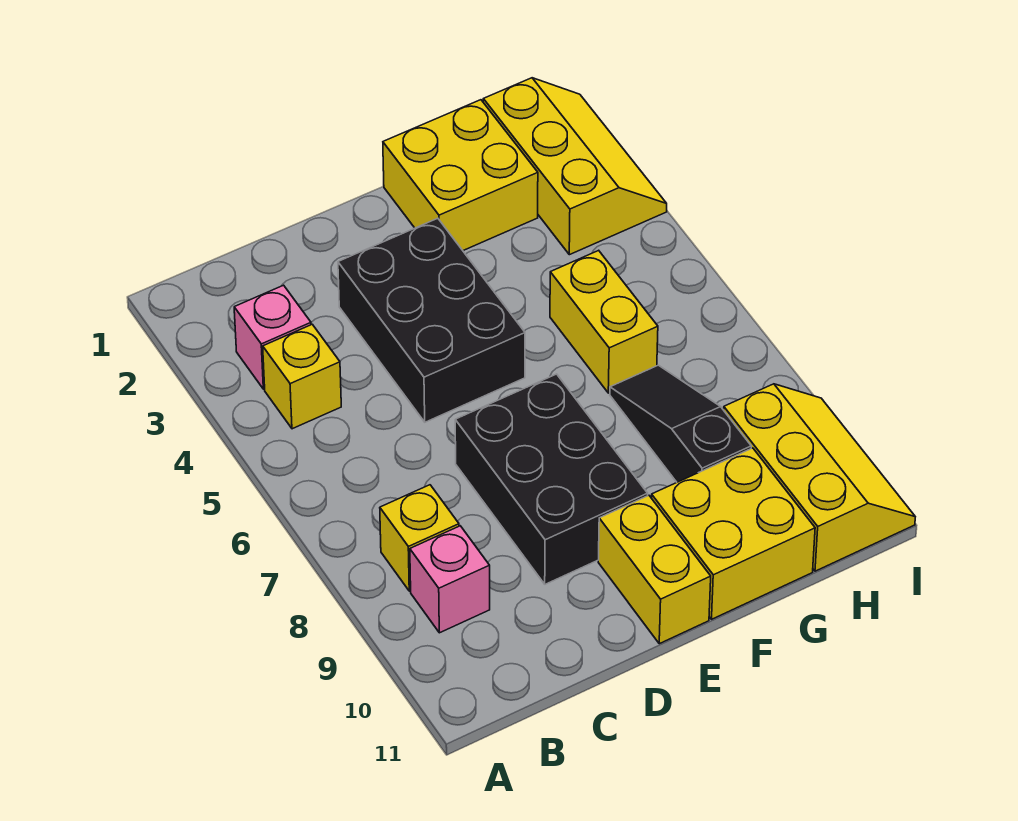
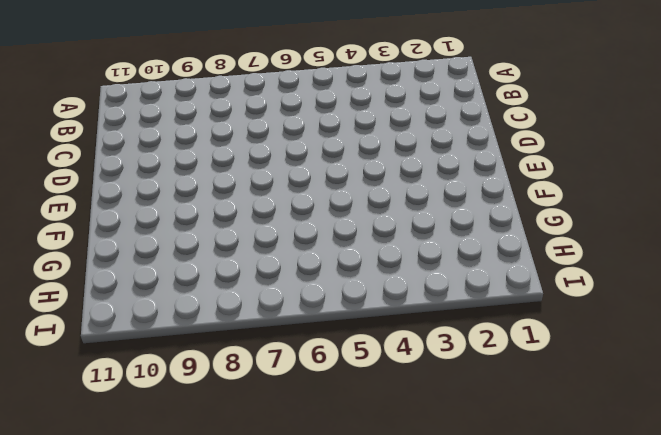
none -> pink brick B3 level 1
none -> yellow brick B4 level 1
none -> yellow brick B8 level 1

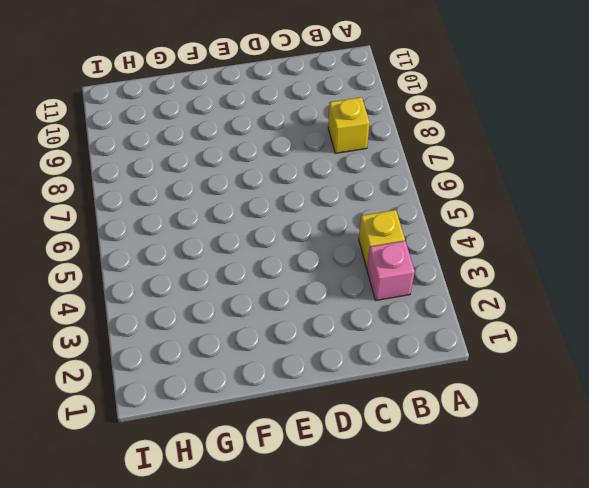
none -> pink brick B9 level 1
none -> black brick D3:E5 level 1
none -> black brick D7:E9 level 1

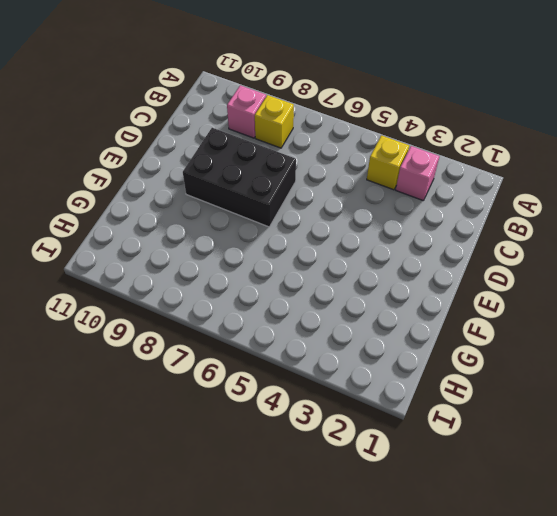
none -> black brick D3:E5 level 1
none -> yellow brick E10:E11 level 1
none -> yellow brick F1:G2 level 1

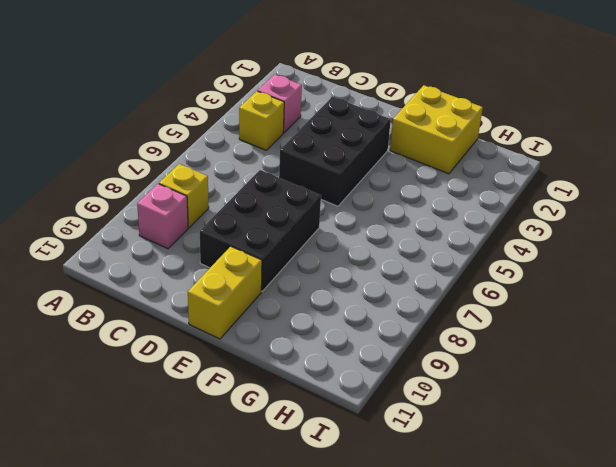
none -> yellow brick F10:G11 level 1
none -> yellow brick G5:G6 level 1
none -> black slope G7:G9 level 1 top 9

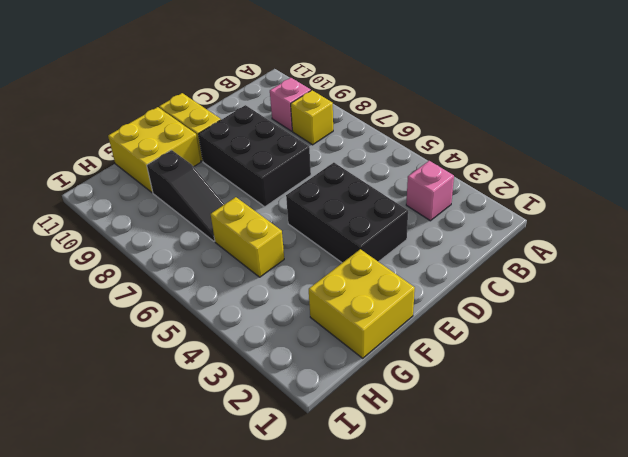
none -> yellow brick B4 level 1
none -> yellow slope H1:I3 level 1 top H
none -> yellow slope H9:I11 level 1 top H

